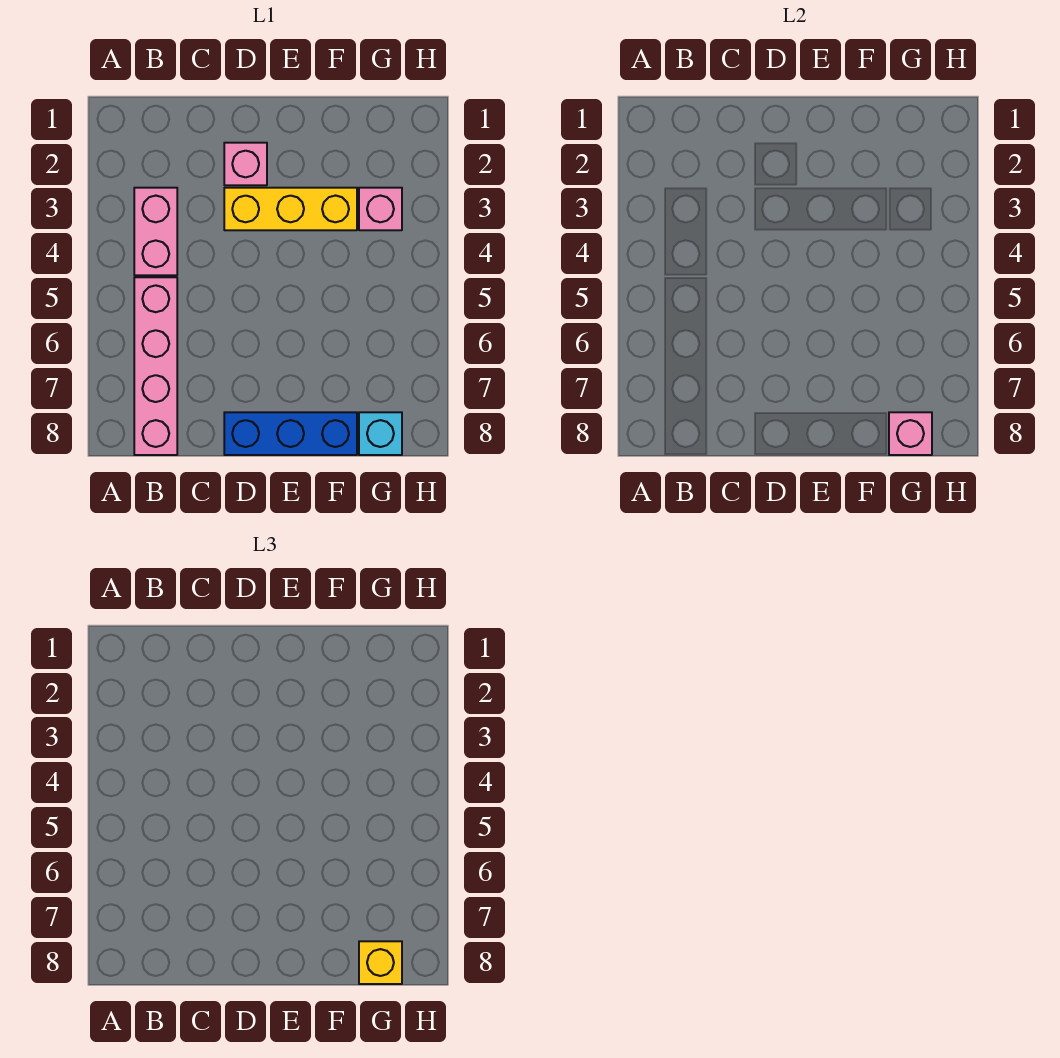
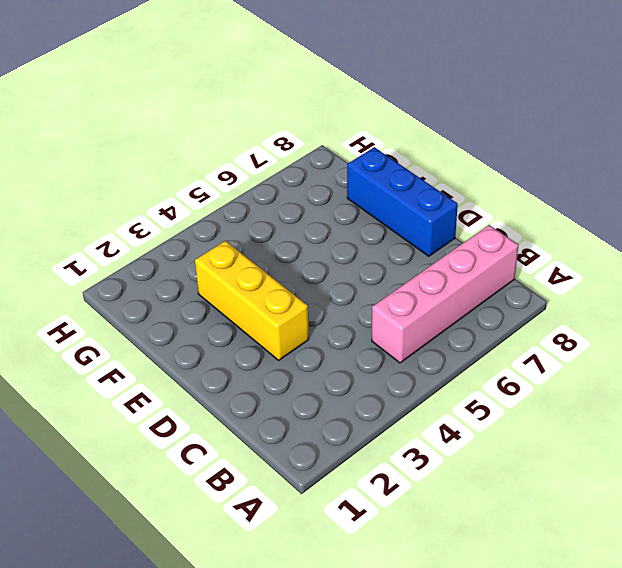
none -> pink brick B3:B4 level 1
none -> pink brick D2 level 1

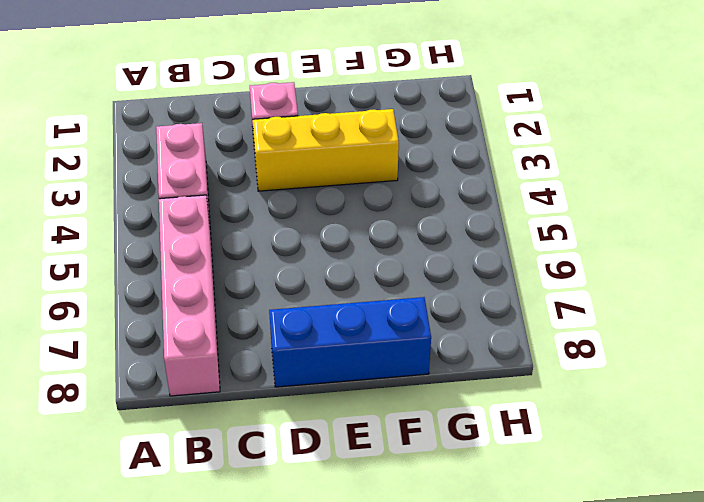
none -> pink brick G3 level 1
none -> cyan brick G8 level 1

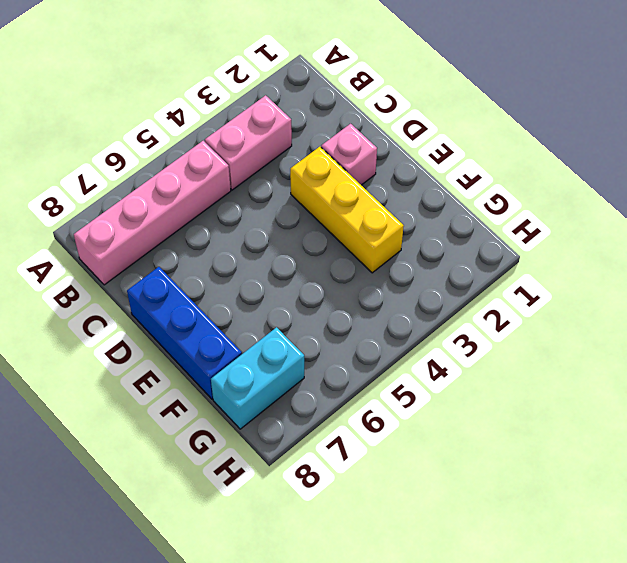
cyan brick G7:G8 level 1 -> cyan brick G8 level 1
none -> pink brick G3 level 1
none -> pink brick G8 level 2

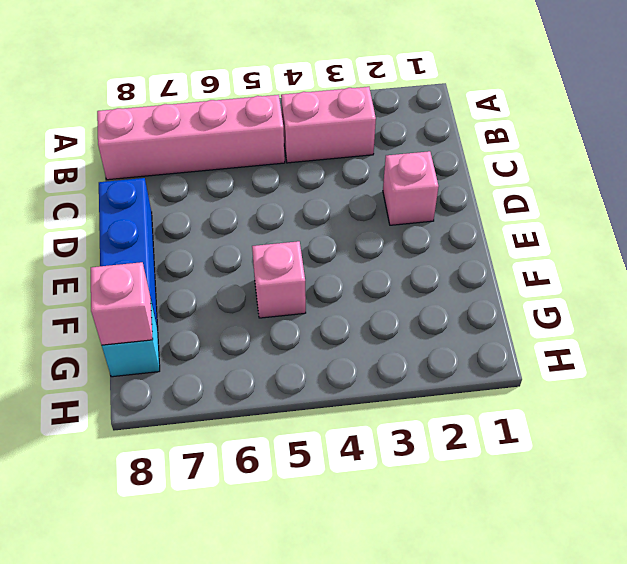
pink brick F5 level 1 -> pink brick G3 level 1
none -> yellow brick D3:F3 level 1
none -> yellow brick G8 level 3

